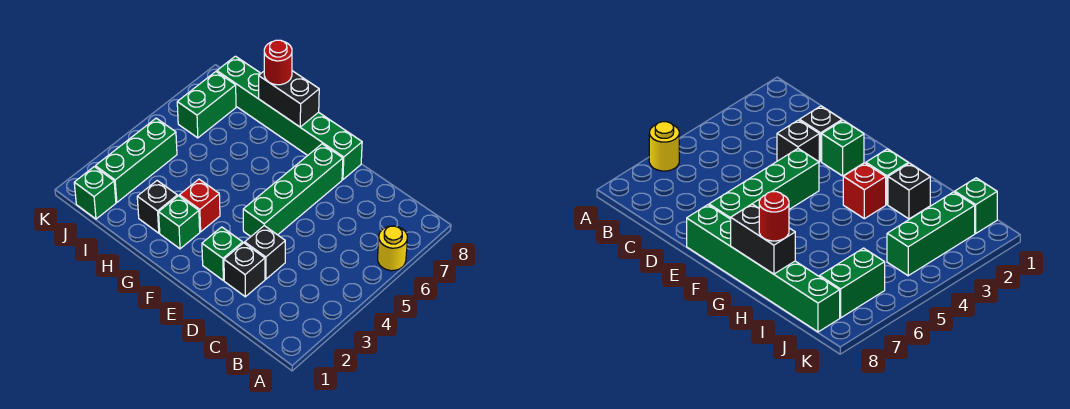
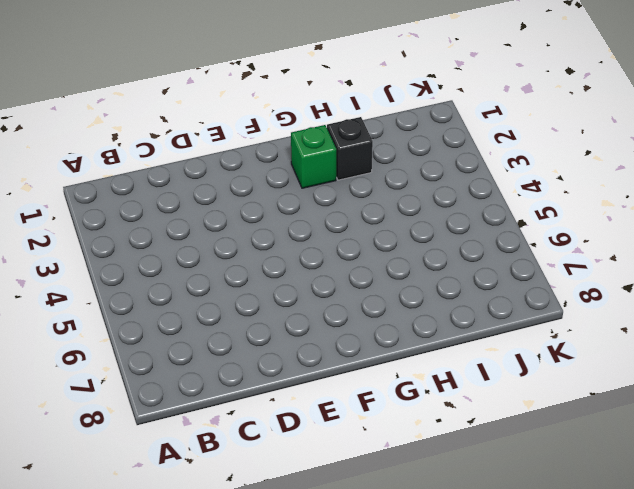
none -> yellow round brick A6 level 1
none -> black brick D2 level 1
none -> black brick D3 level 1

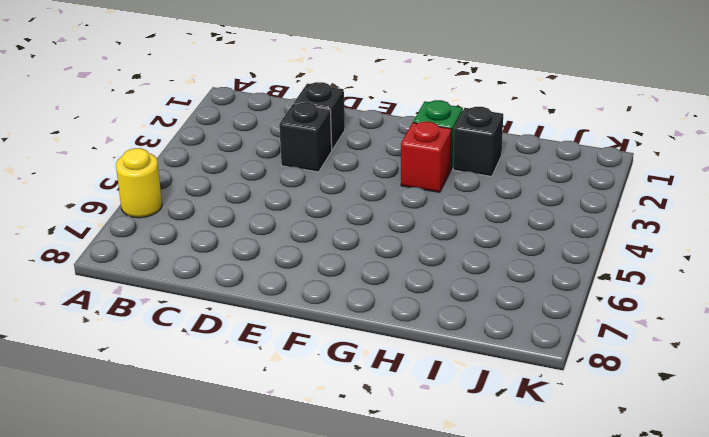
none -> green brick E2 level 1
none -> green brick E4:E7 level 1
none -> green brick E8:J8 level 1

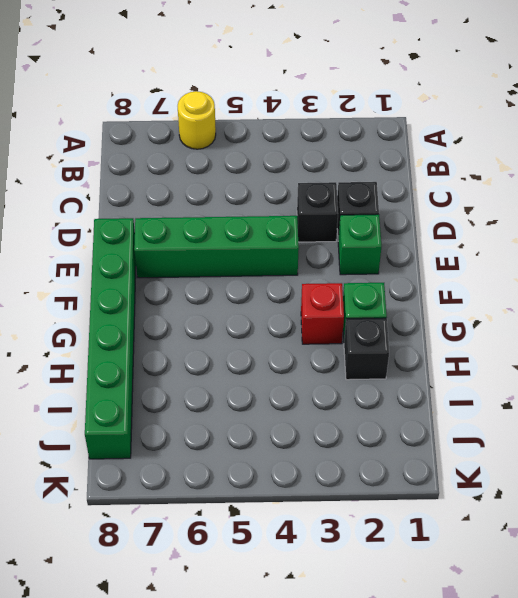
none -> green brick J1 level 1
none -> green brick J2:J4 level 1
none -> green brick J6:J7 level 1

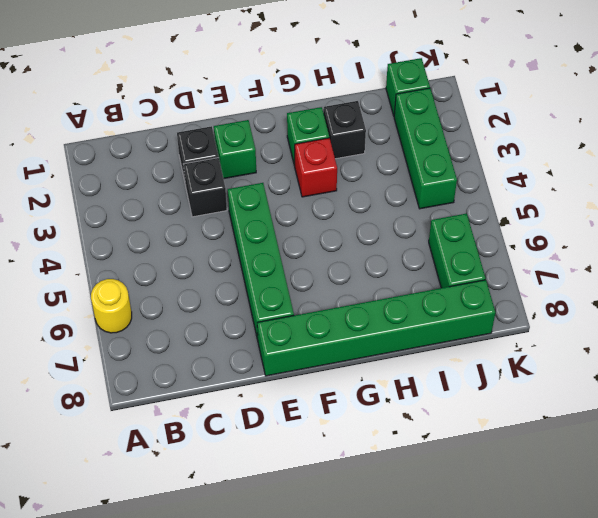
none -> black brick G8:H8 level 2
none -> red round brick H8 level 3

